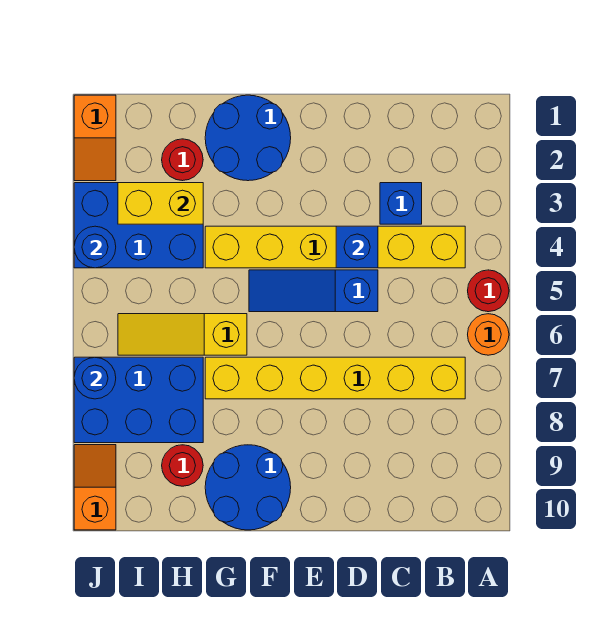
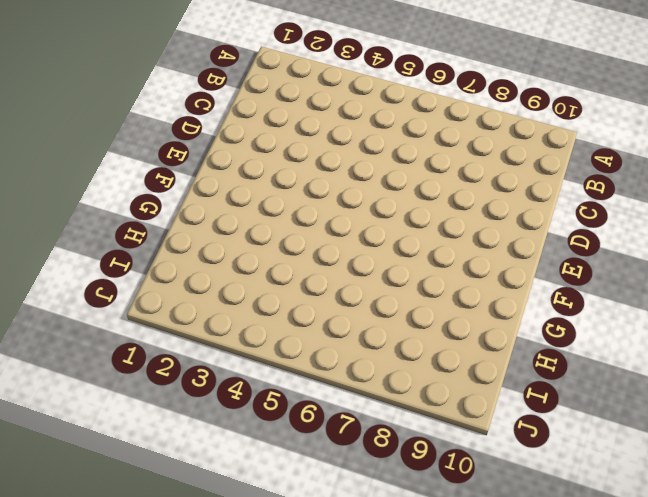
none -> red round brick A5 level 1
none -> orange round brick A6 level 1
none -> yellow brick B4:G4 level 1

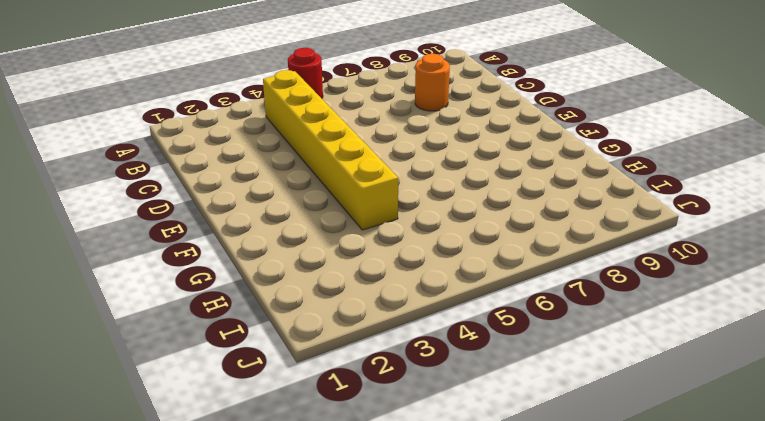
orange round brick C8 level 1 -> orange round brick A6 level 1
none -> yellow brick B7:G7 level 1
none -> blue brick C3 level 1
none -> blue slope D5:F5 level 1 top D

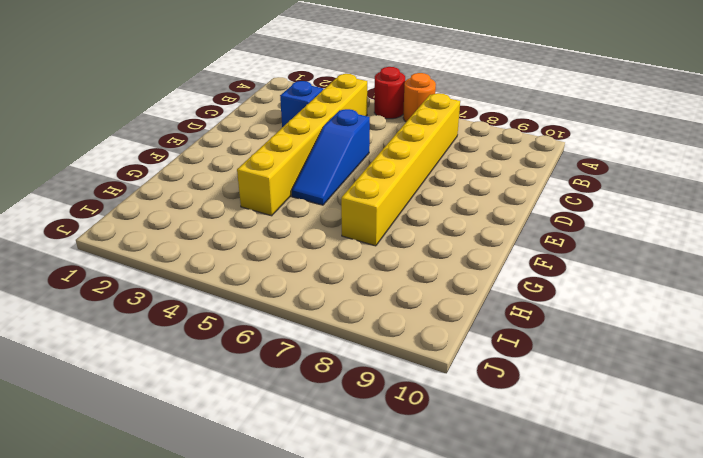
none -> blue round brick F1:G2 level 1
none -> blue round brick F9:G10 level 1
none -> yellow slope G6:I6 level 1 top G

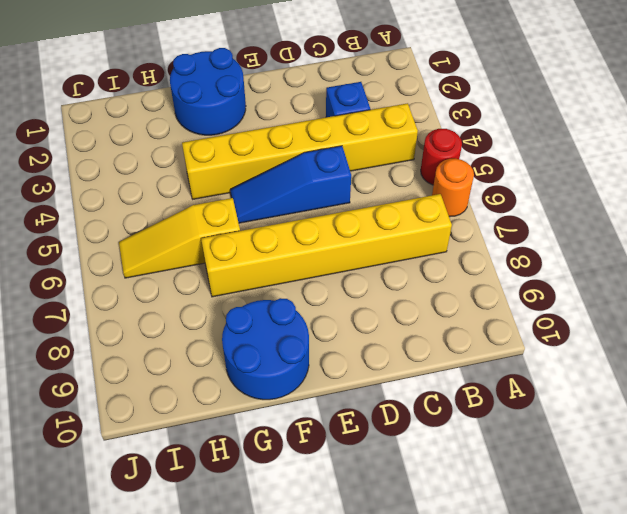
none -> red round brick H2 level 1
none -> blue brick H3:J4 level 1
none -> blue brick H7:J8 level 1

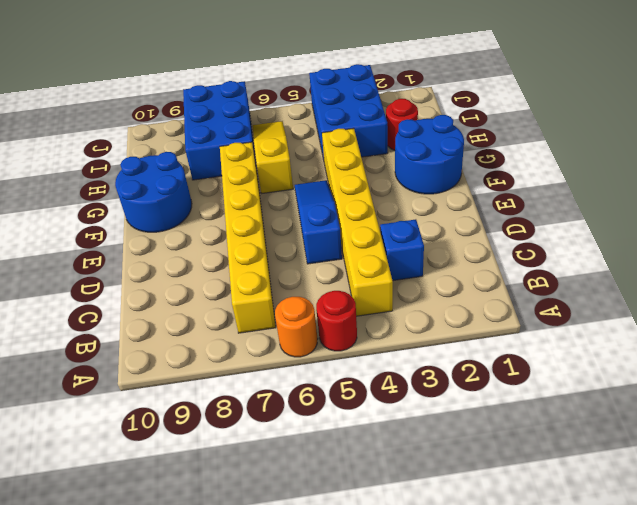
none -> red round brick H9 level 1
none -> orange slope J1:J2 level 1 top 1
none -> orange slope J9:J10 level 1 top 10

